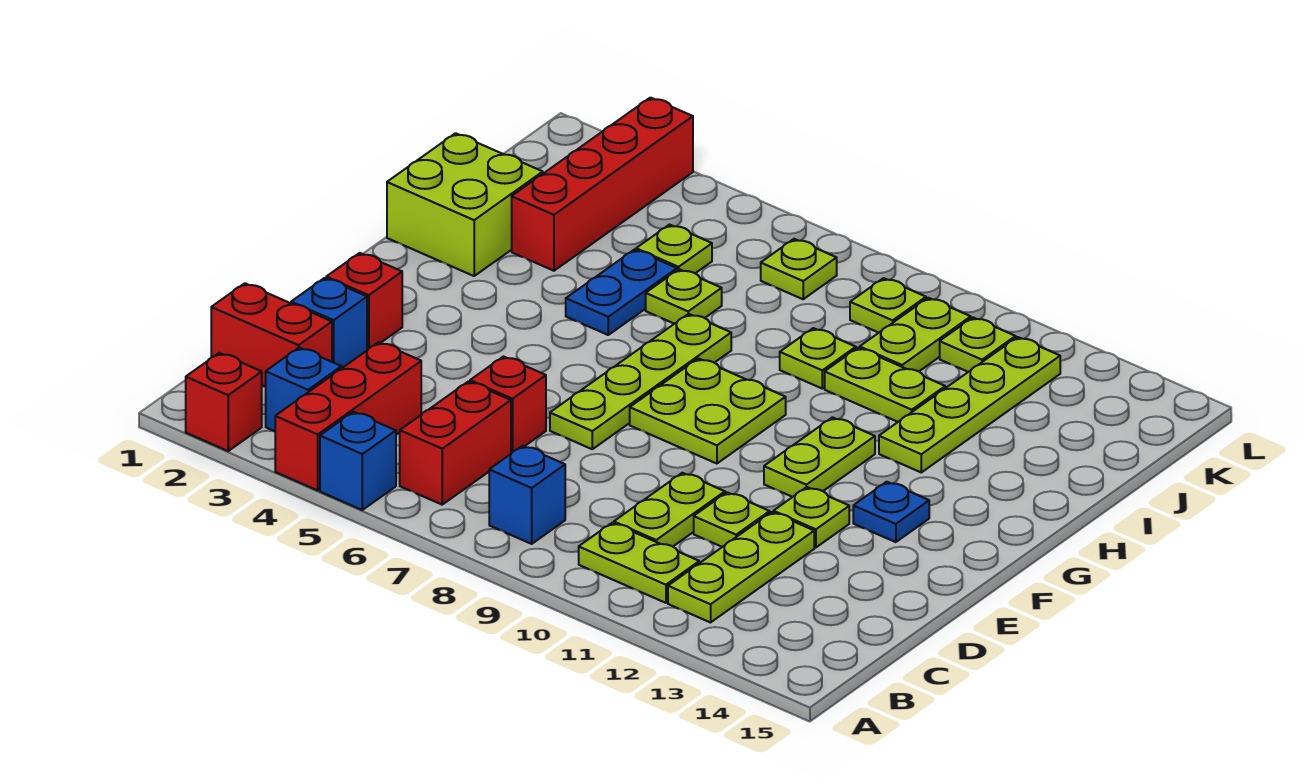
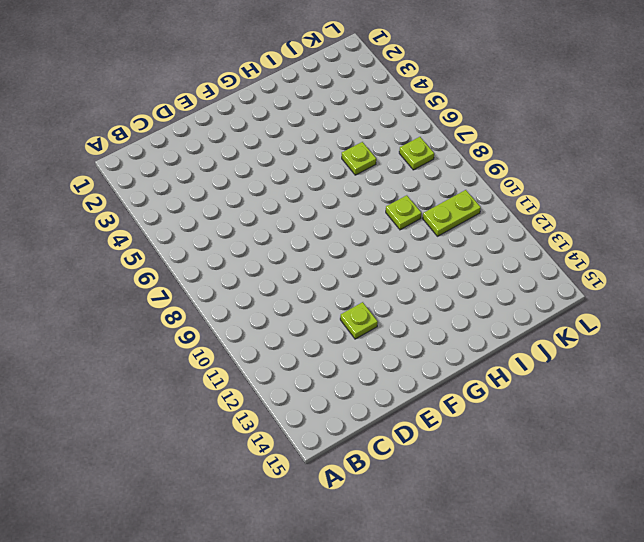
none -> red brick A2 level 1
none -> red brick A4:C4 level 1
none -> blue brick A5 level 1
none -> blue brick B3 level 1

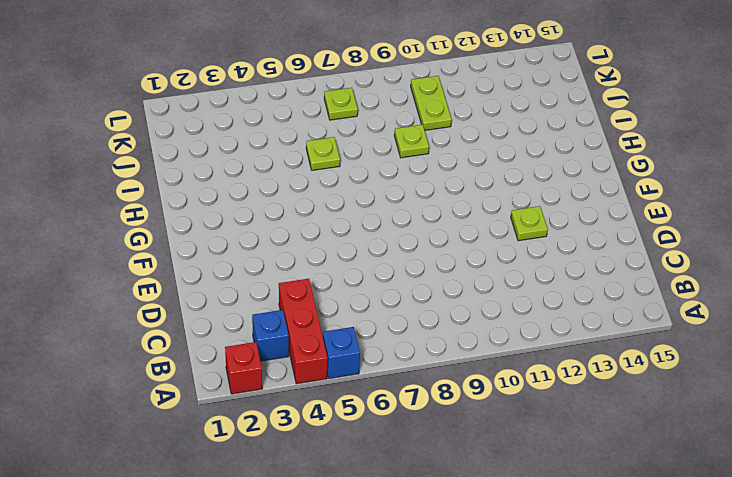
none -> red brick B6:C6 level 1
none -> blue brick B8 level 1
none -> lime plate B10:B11 level 1
none -> lime plate B12:D12 level 1

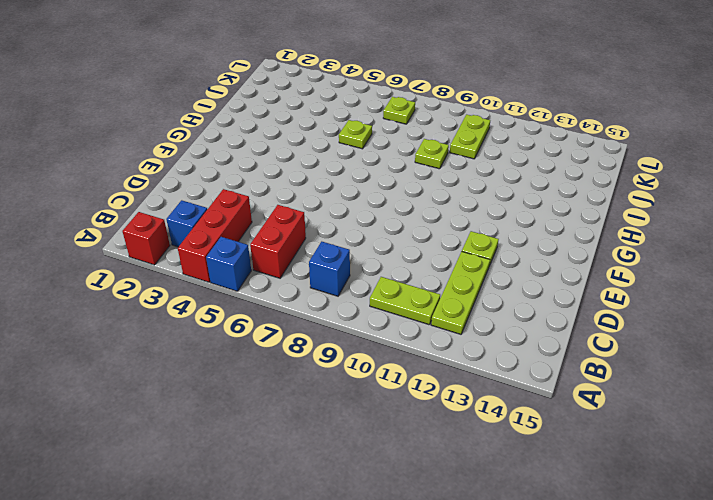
none -> red brick C1:C2 level 1
none -> lime plate C10:D10 level 1
none -> blue brick D2 level 1
none -> red brick D6 level 1

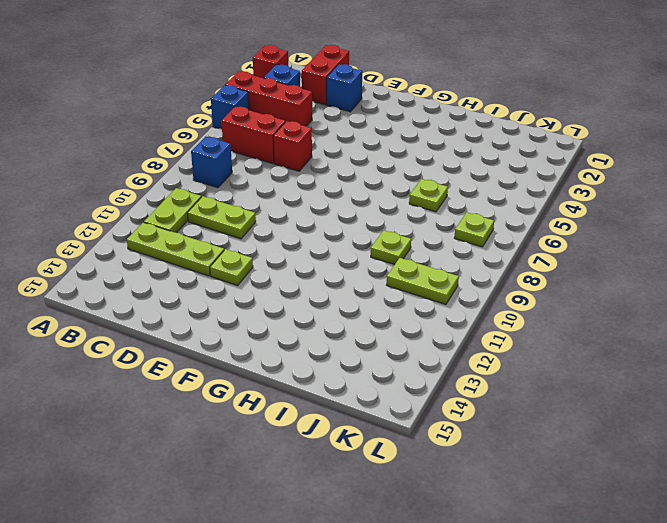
none -> lime plate D11 level 1
none -> red brick E2 level 1
none -> lime plate E7:H7 level 1
none -> lime plate F8:G9 level 1

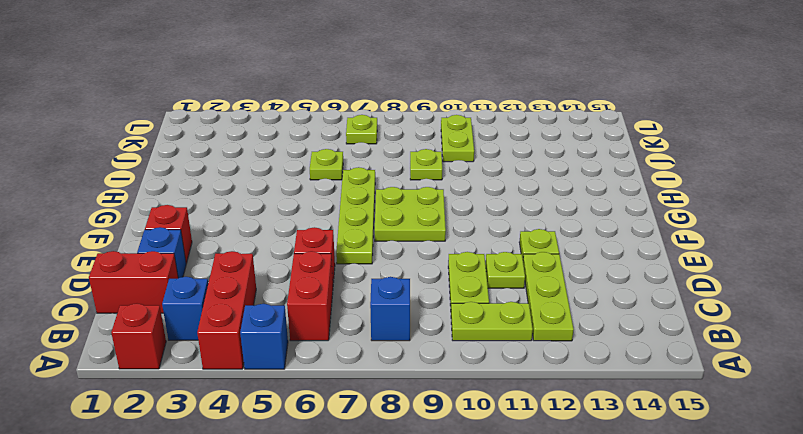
none -> lime plate F11:G11 level 1
none -> blue plate F13 level 1
none -> lime brick H1:I2 level 1
none -> blue plate H5:I5 level 1

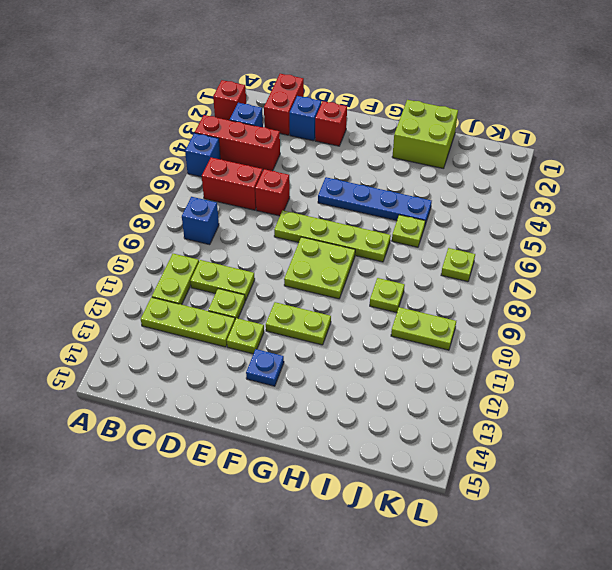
blue plate F5:I5 level 1 -> blue plate H5:I5 level 1
none -> lime plate H12:K12 level 1
none -> red brick I3:L3 level 1
none -> lime plate I10:I11 level 1
none -> lime plate J5 level 1

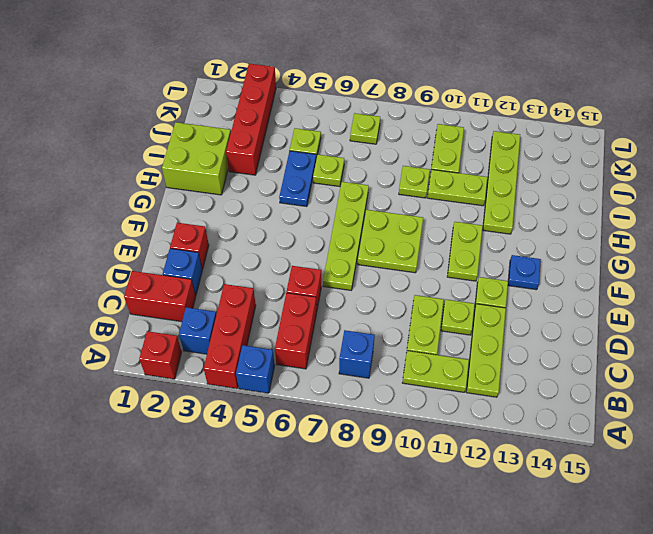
none -> lime plate K9 level 1
none -> lime plate K11 level 1

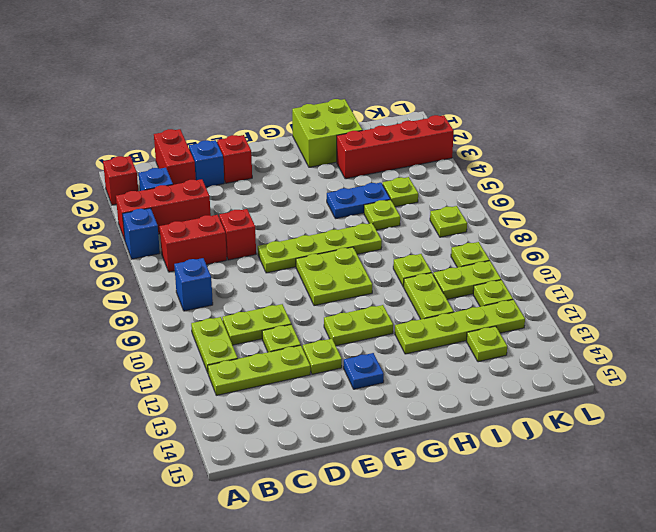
lime plate J13 level 1 -> none

